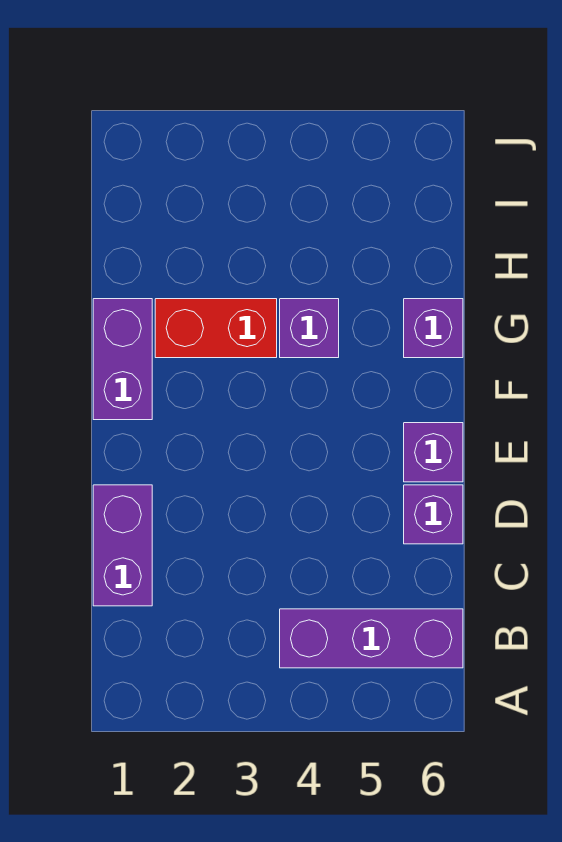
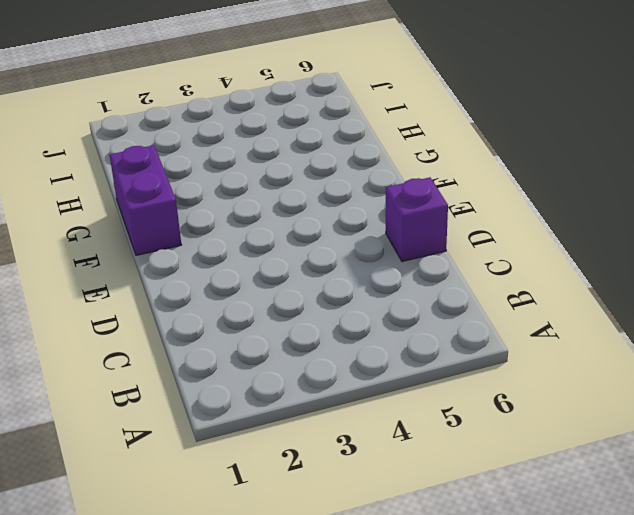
none -> purple brick B4:B6 level 1
none -> purple brick C1:D1 level 1

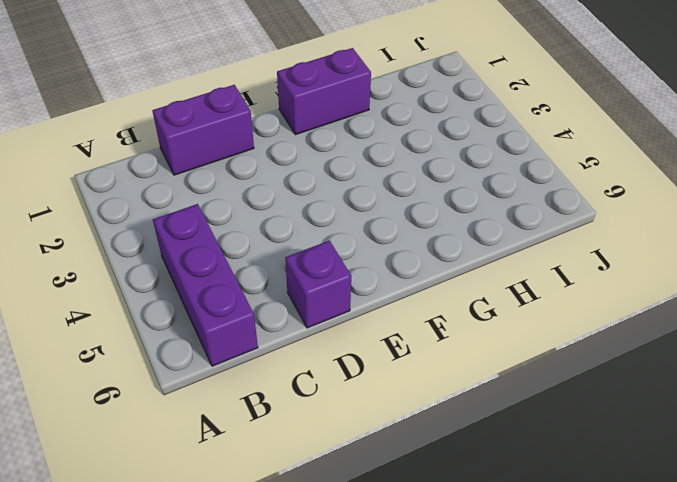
none -> purple brick E6 level 1
none -> red brick G2:G3 level 1

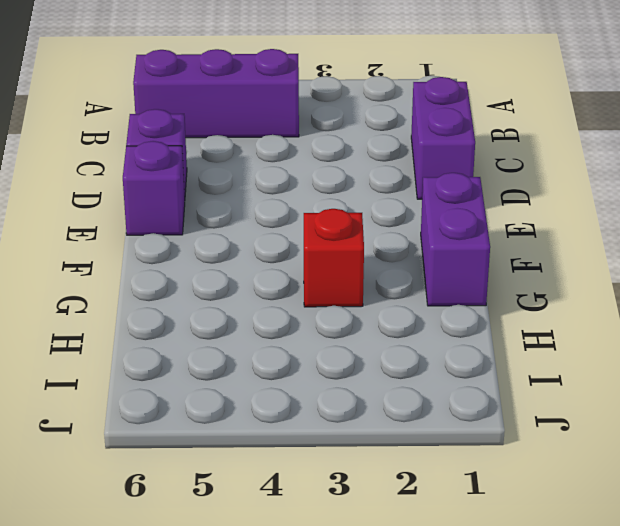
red brick G3 level 1 -> red brick G2:G3 level 1
none -> purple brick G4 level 1
none -> purple brick G6 level 1

